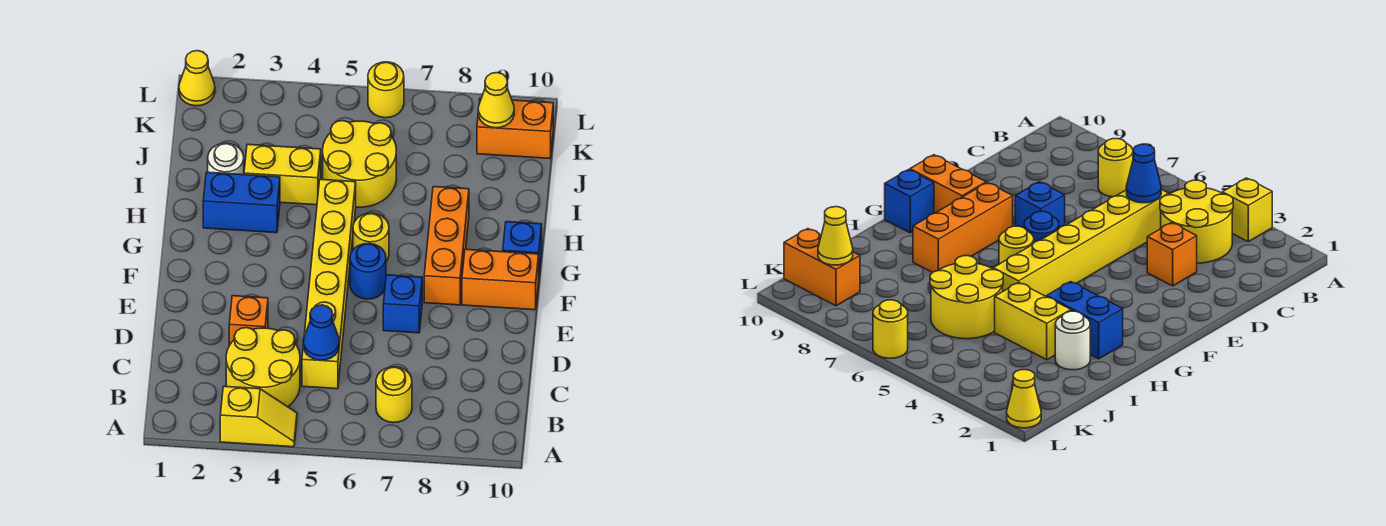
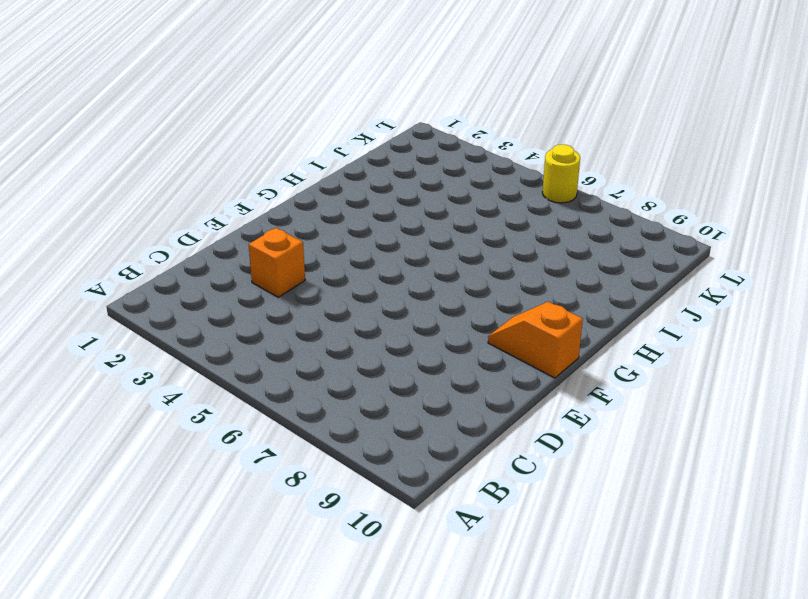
orange slope F9:F10 level 1 top 10 -> orange brick F9:F10 level 1
none -> yellow slope A3:A4 level 1 top 3
none -> yellow round brick B3:C4 level 1
none -> yellow round brick B7 level 1

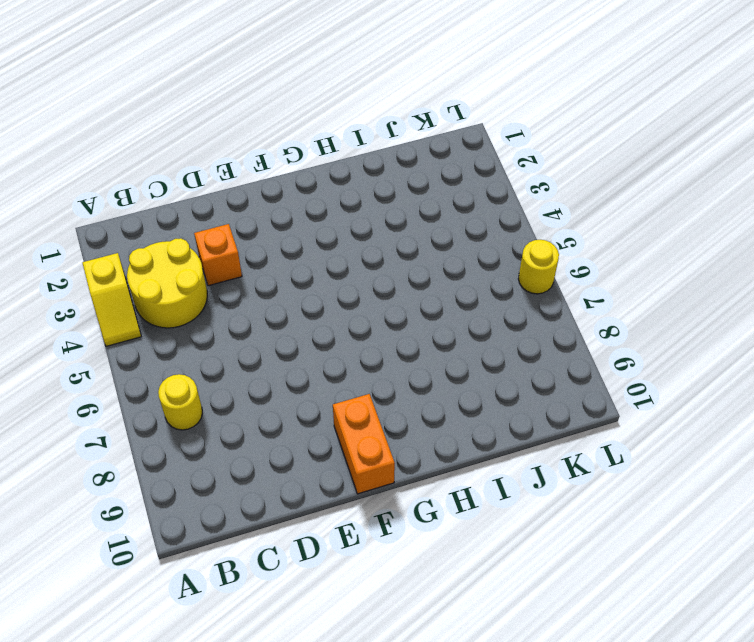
none -> yellow brick C5:H5 level 1
none -> blue brick E7 level 1
none -> blue round brick F6 level 1

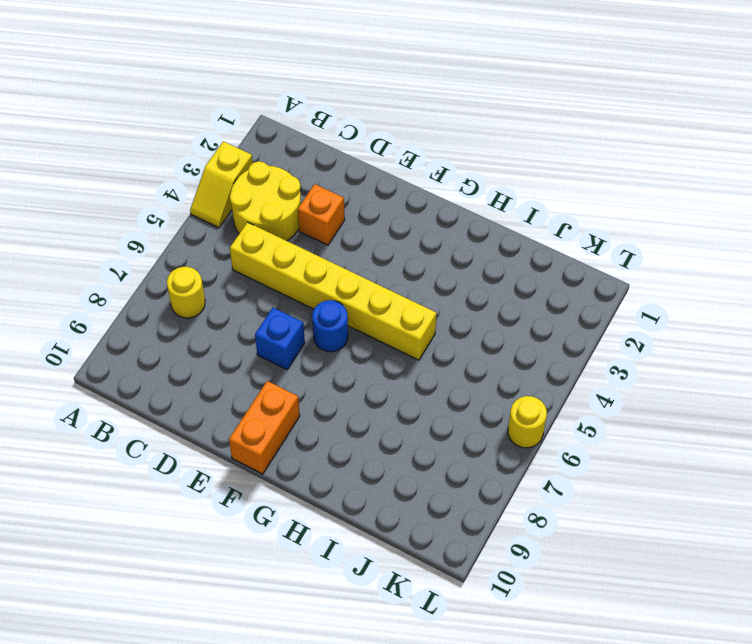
none -> orange brick F8:H8 level 1
none -> yellow round brick G6 level 1
none -> blue brick G10 level 1

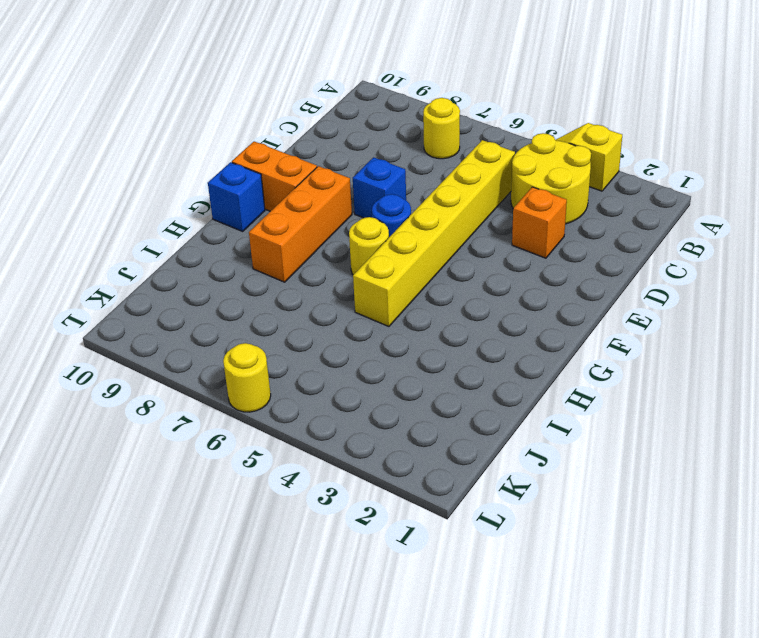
none -> blue brick H2:H3 level 1
none -> white round brick I2 level 1
none -> yellow brick I3:I4 level 1

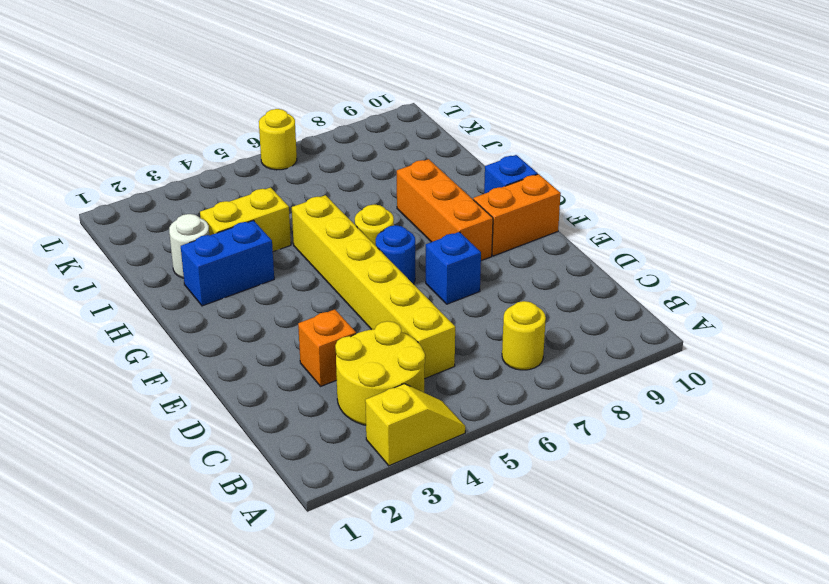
none -> yellow round brick I5:J6 level 1
none -> orange brick K9:K10 level 1
none -> yellow cone L1 level 1

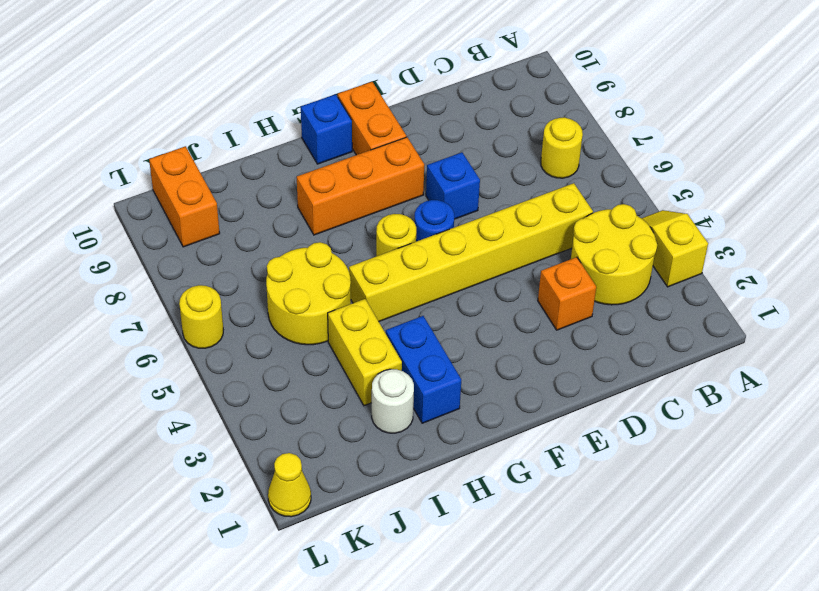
none -> blue cone C5 level 2
none -> yellow cone K9 level 2

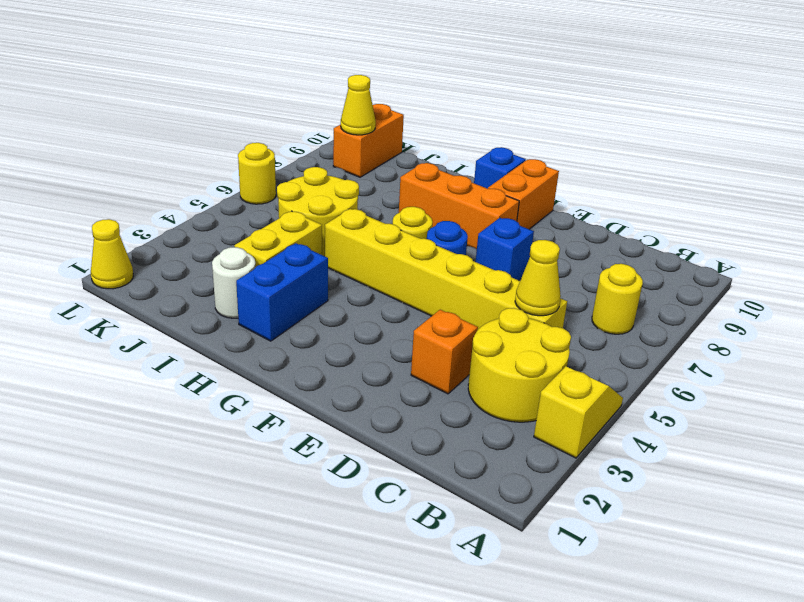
yellow cone C5 level 2 -> blue cone C5 level 2

